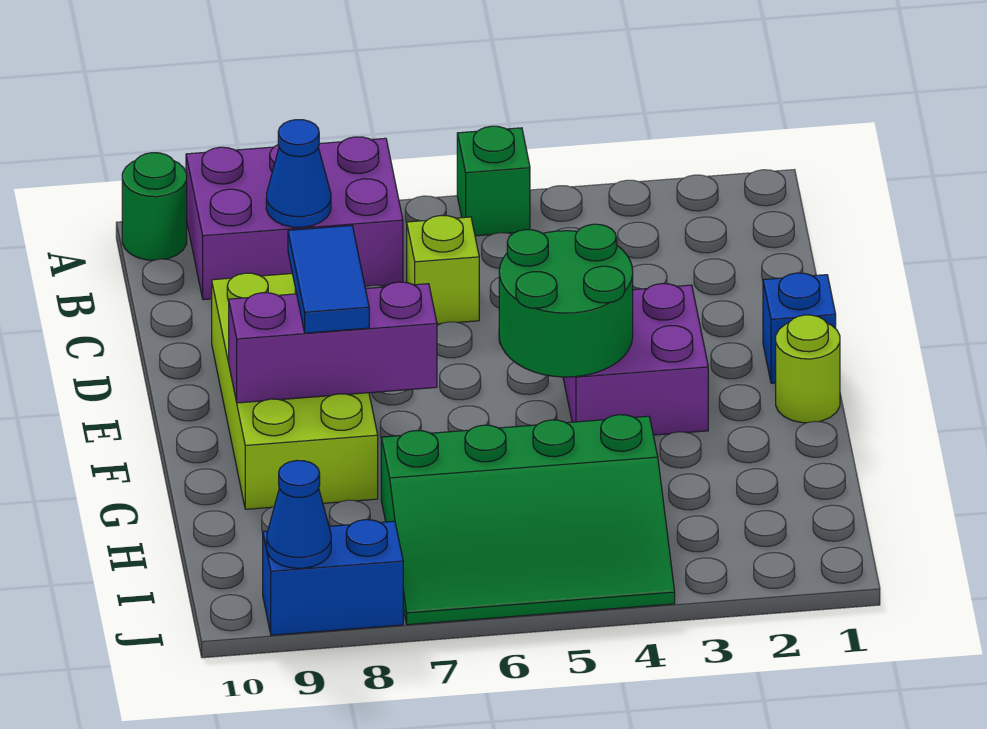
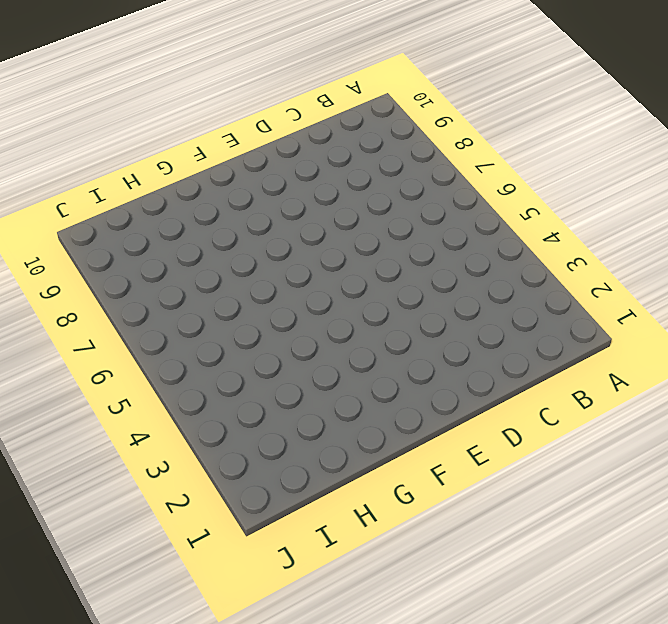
none -> green brick A5 level 1
none -> purple brick A7:B9 level 1
none -> green round brick A10 level 1

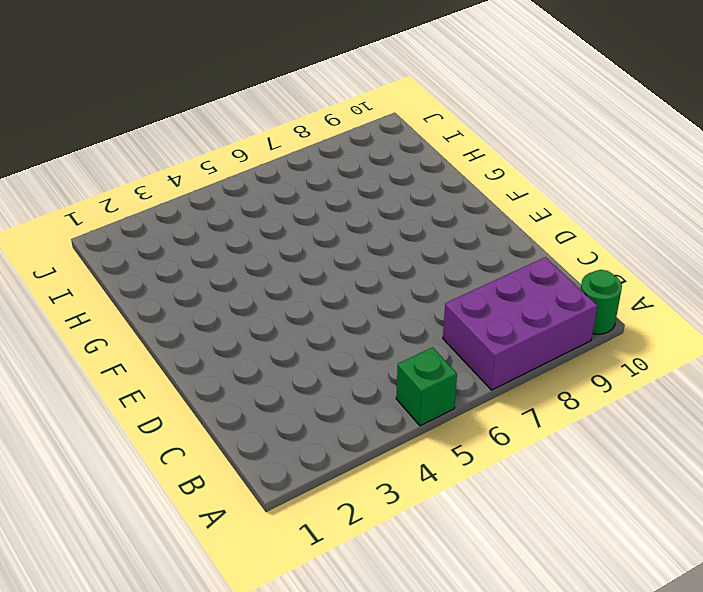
none -> lime brick C6 level 1
none -> lime brick D8:G9 level 1
none -> blue brick E1 level 1

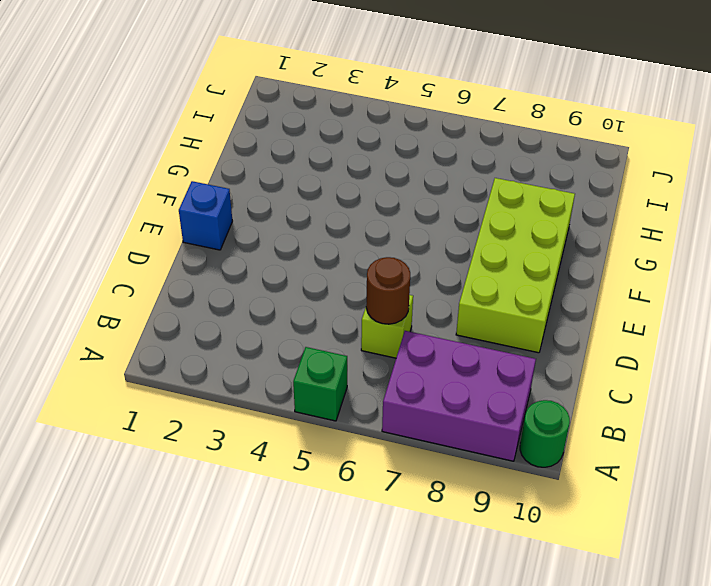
brown round brick C6 level 2 -> none
none -> purple brick E3:F4 level 1
none -> lime round brick F1 level 1
none -> green slope H4:J7 level 1 top H

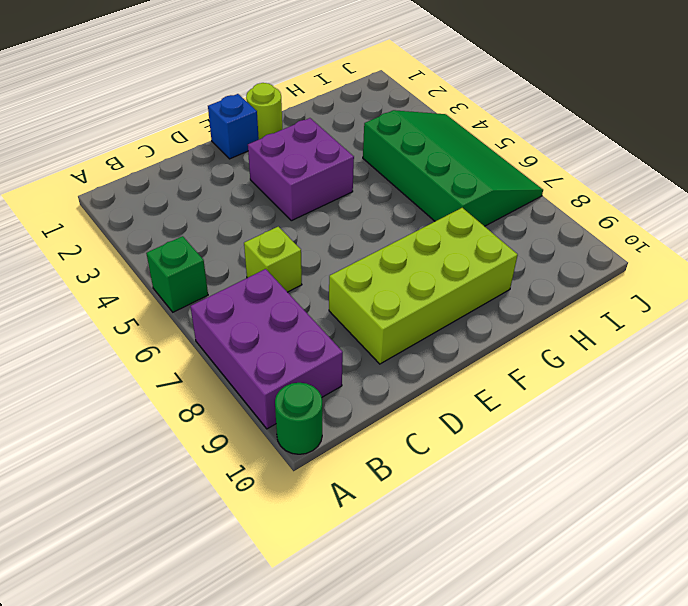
none -> blue brick J8:J9 level 1
none -> blue cone B8 level 2
none -> green round brick E4:F5 level 2

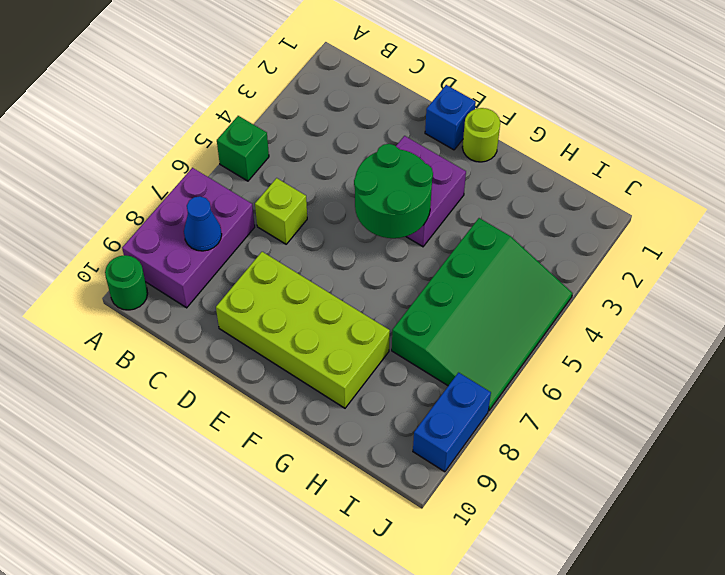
none -> purple brick F7:F9 level 2
none -> blue cone J9 level 2
none -> blue tile E8:F8 level 3

